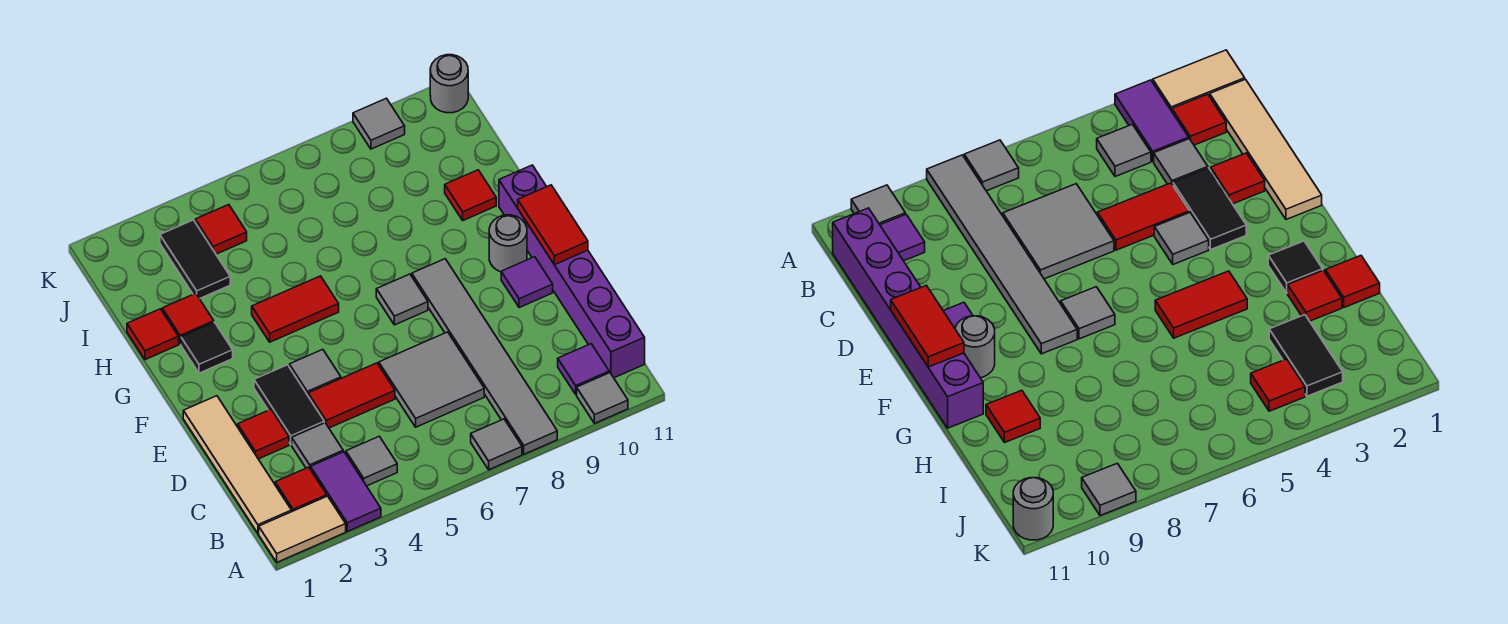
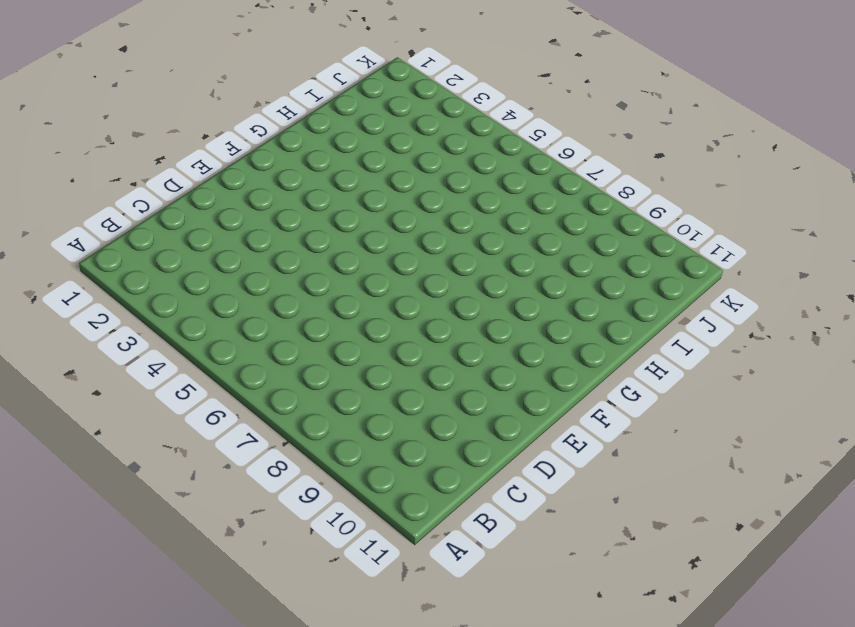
none -> tan tile A1:A2 level 1
none -> purple tile A3:B3 level 1
none -> grey tile A7 level 1

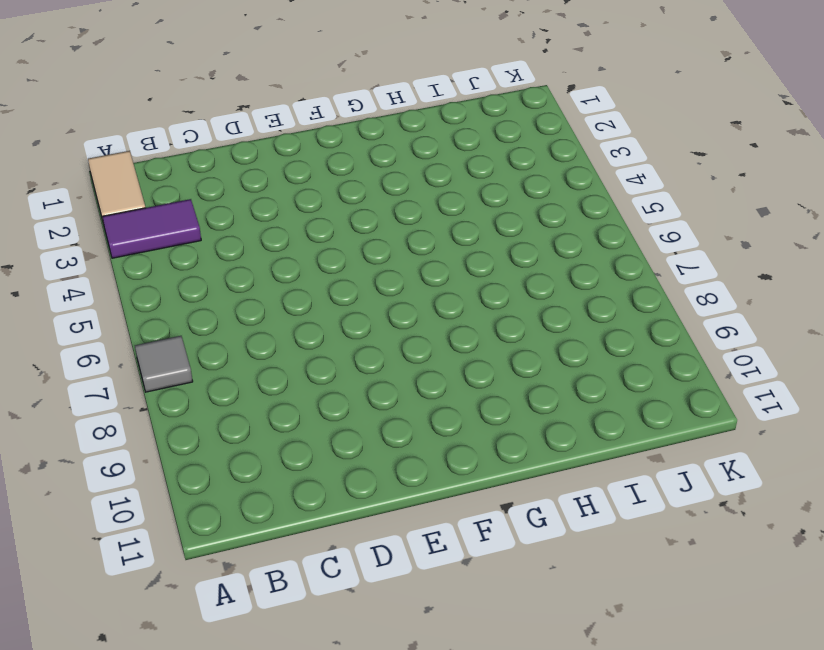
none -> grey tile A8:F8 level 1
none -> grey tile A10 level 1
none -> tan tile B1:E1 level 1

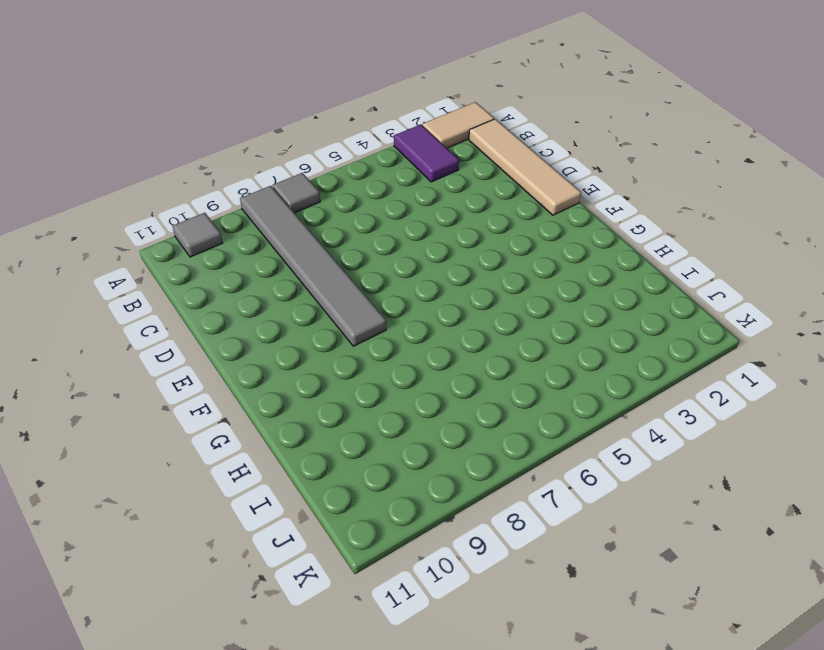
none -> red tile B2 level 1
none -> grey tile B4 level 1
none -> purple tile B10 level 1

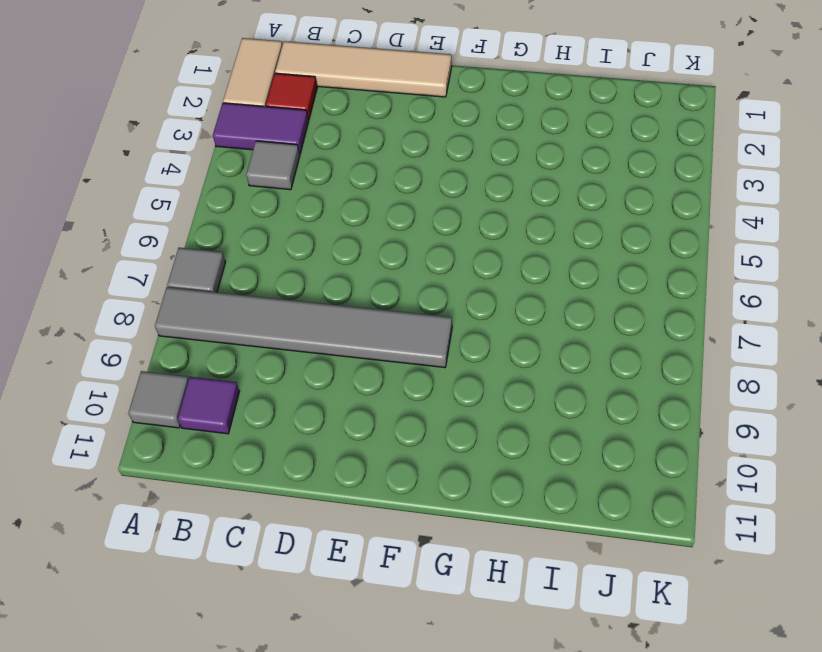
none -> purple brick B11:G11 level 1
none -> grey tile C3 level 1
none -> grey tile C6:D7 level 1

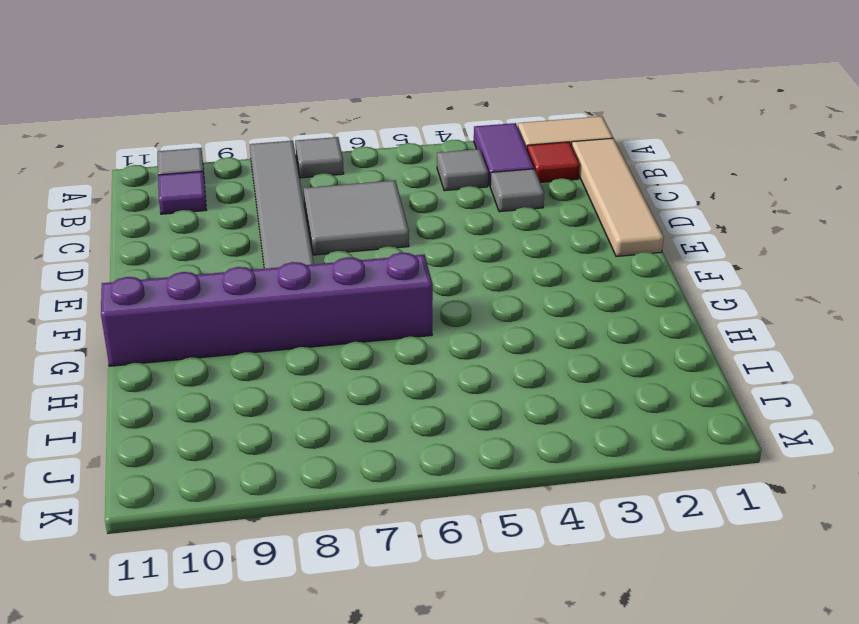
purple brick G6:G11 level 1 -> purple brick B11:G11 level 1
none -> red tile D2 level 1
none -> black tile D3:E3 level 1
none -> red tile D4:D5 level 1

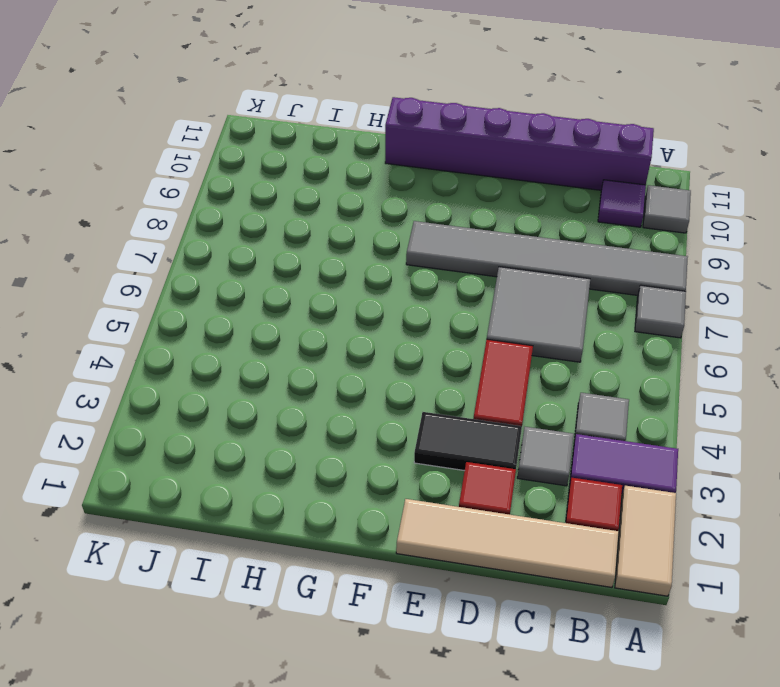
none -> grey tile E4 level 1
none -> purple tile E10 level 1
none -> grey tile F7 level 1

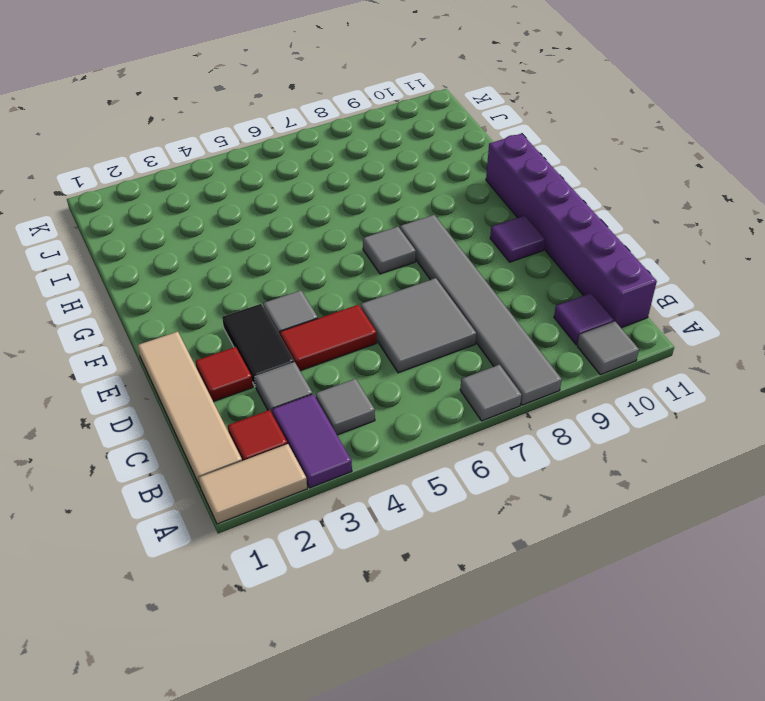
none -> grey round brick F10 level 1
none -> black tile G2 level 1
none -> red tile G4:G5 level 1

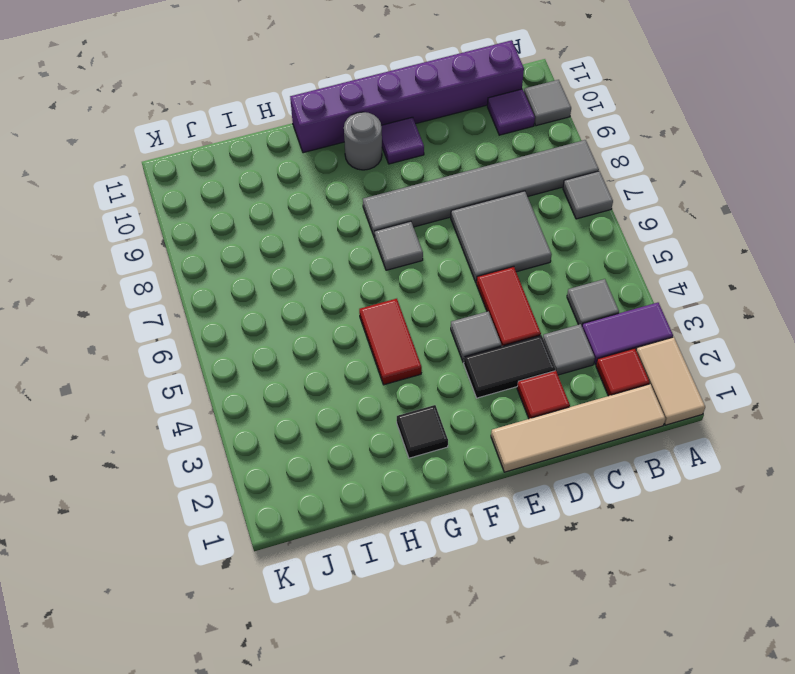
none -> red tile H1 level 1
none -> red tile H2 level 1
none -> red tile H10 level 1

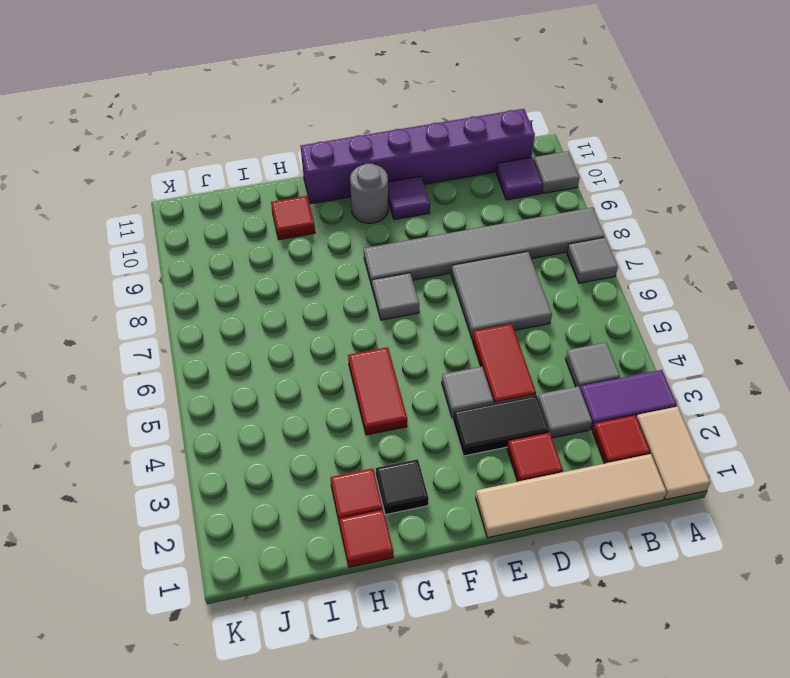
none -> black tile I3:J3 level 1
none -> red tile J4 level 1
none -> grey tile K9 level 1

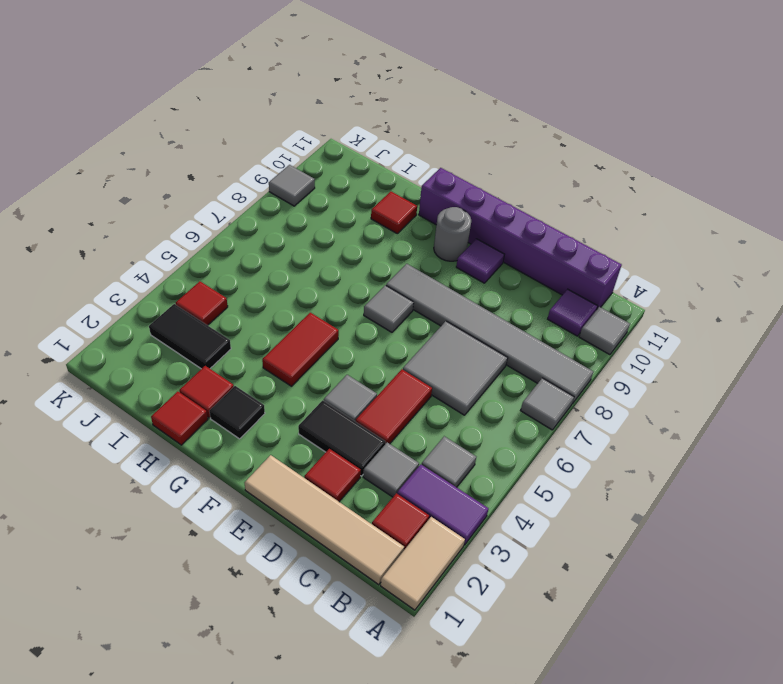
none -> grey round brick K11 level 1
none -> red tile E11:F11 level 2

